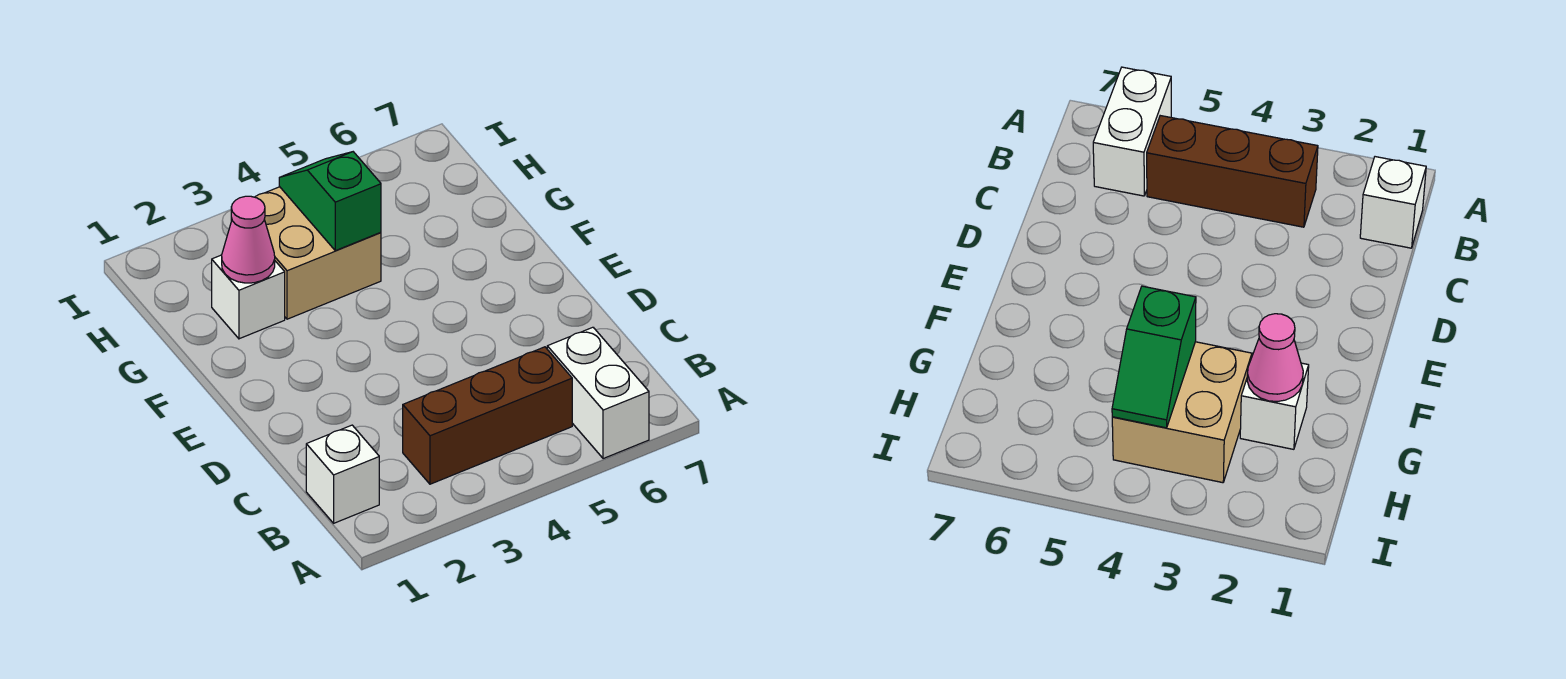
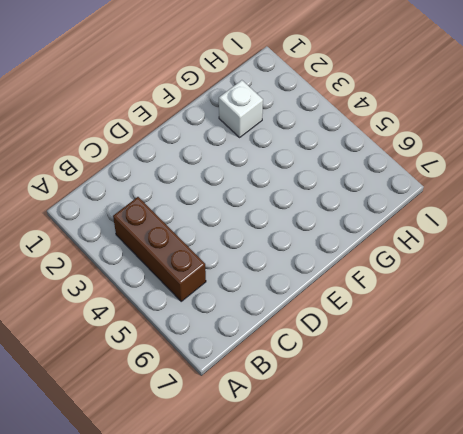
none -> white brick A6:B6 level 1
none -> white brick B1 level 1

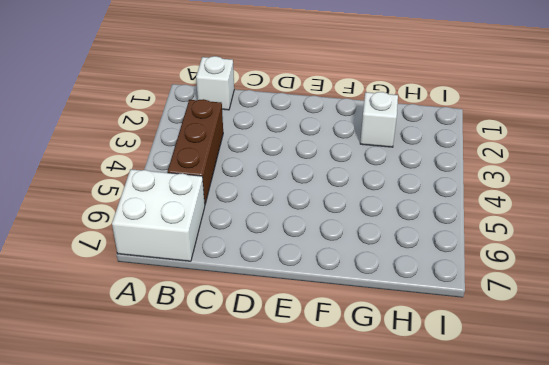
white brick A6:B7 level 1 -> white brick A6:B6 level 1
none -> tan brick G3:H4 level 1
none -> pink cone G2 level 2

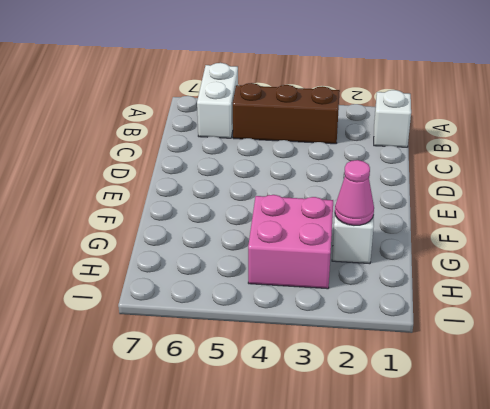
pink brick G3:H4 level 1 -> tan brick G3:H4 level 1
none -> green slope G4:H4 level 2 top G

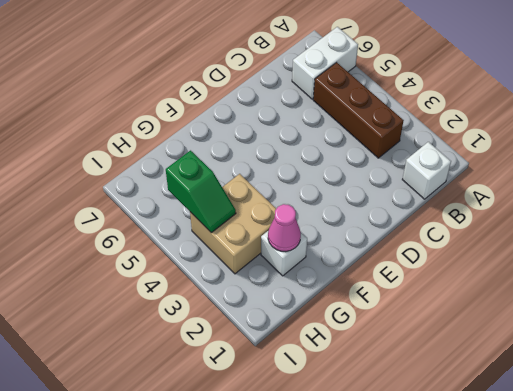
green slope H4:H5 level 2 top 5 -> green slope G4:H4 level 2 top G

